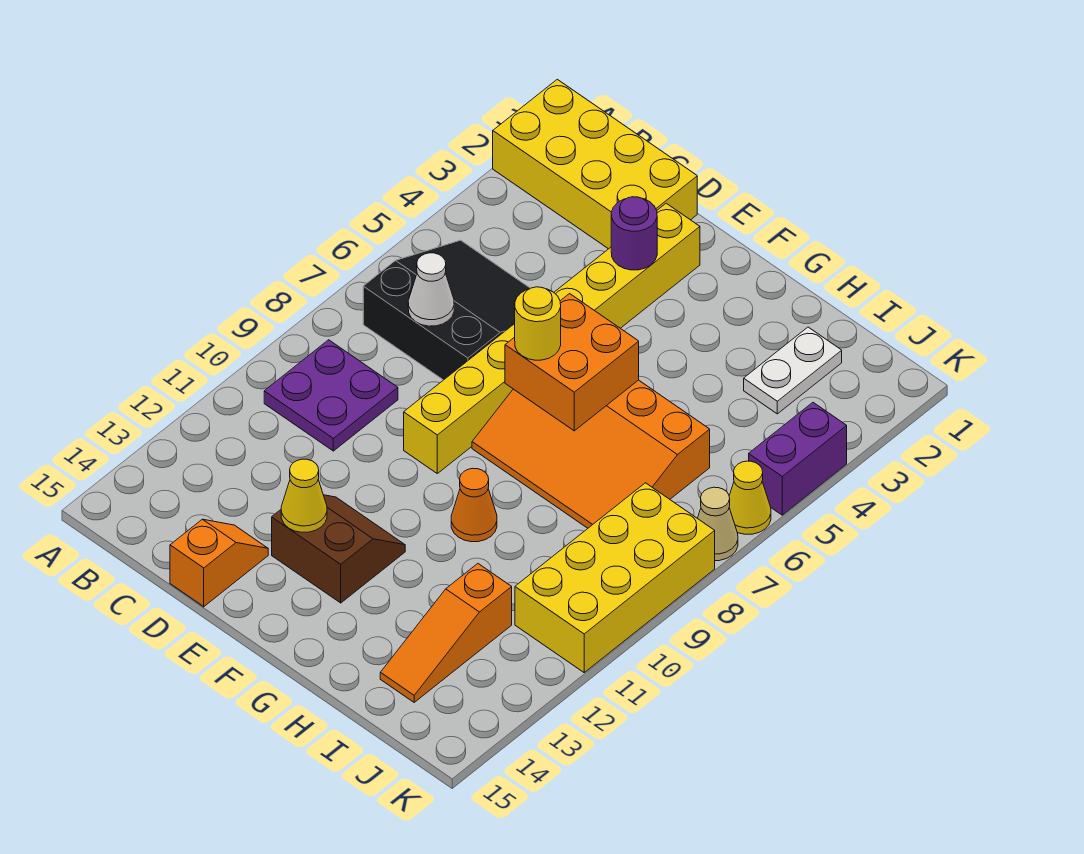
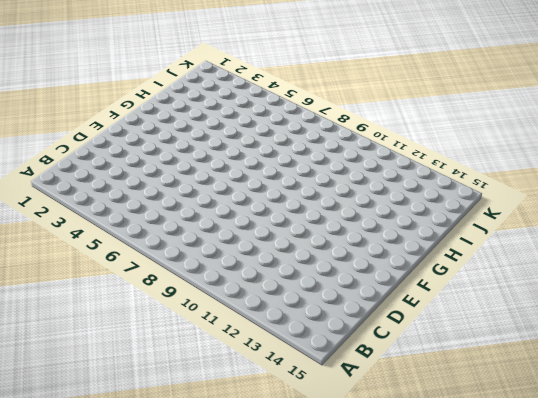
none -> yellow brick A1:D2 level 1
none -> black slope B5:D7 level 1 top 7
none -> purple plate B9:C10 level 1

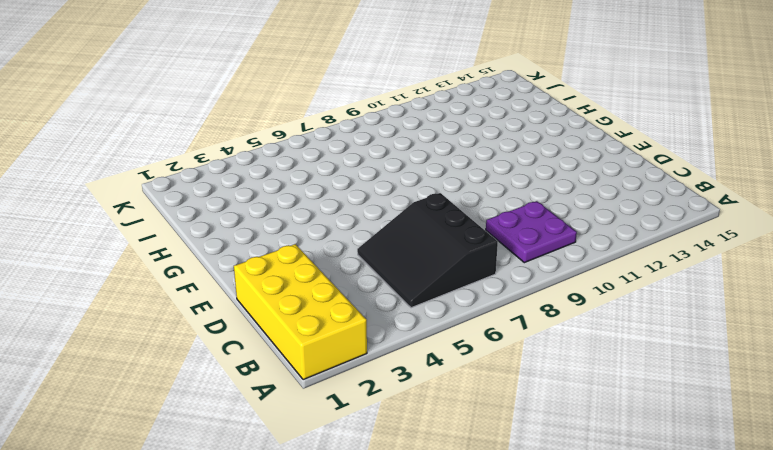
none -> orange slope D14:D15 level 1 top 15
none -> yellow brick E2:E9 level 1
none -> brown slope E12:F13 level 1 top 13

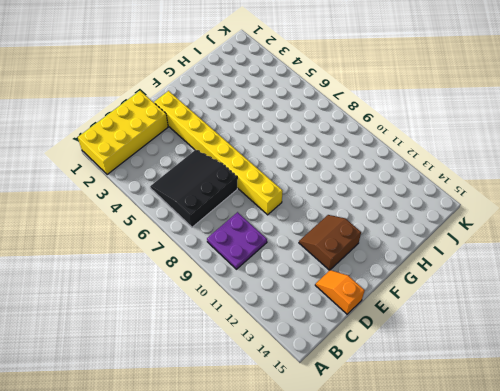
none -> orange slope F6:I8 level 1 top 6
none -> orange cone G10 level 1
none -> white plate I2:I3 level 1

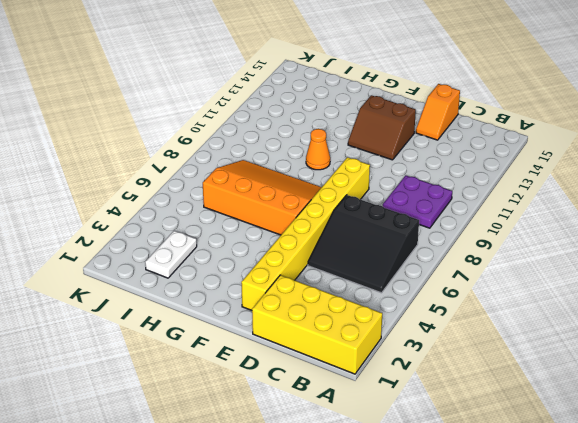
none -> orange slope I12:I14 level 1 top 12
none -> yellow brick J8:K11 level 1
none -> purple brick K4:K5 level 1

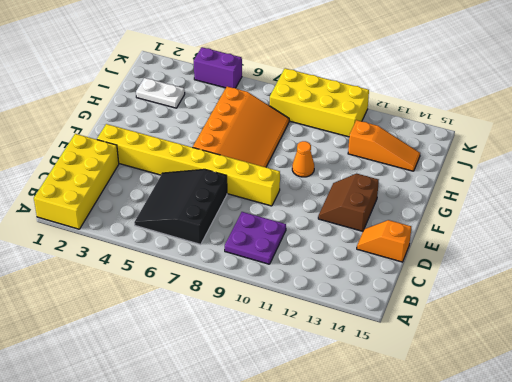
none -> yellow cone K6 level 1
none -> tan cone K7 level 1
none -> white cone C7 level 2

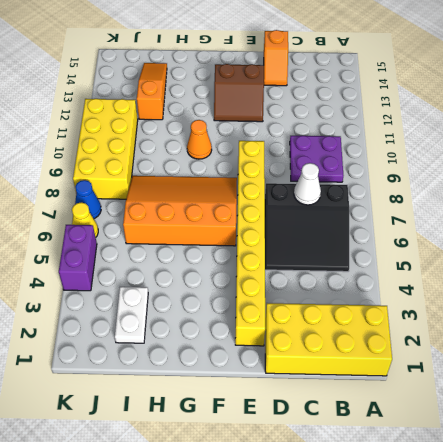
blue cone K7 level 1 -> tan cone K7 level 1
none -> purple round brick E3 level 2
none -> yellow cone E13 level 2
none -> orange brick F6:G7 level 2

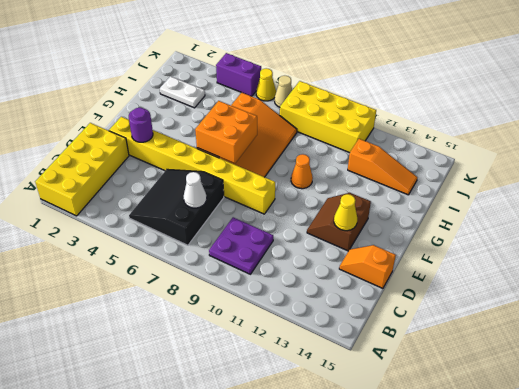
none -> yellow round brick F7 level 3

